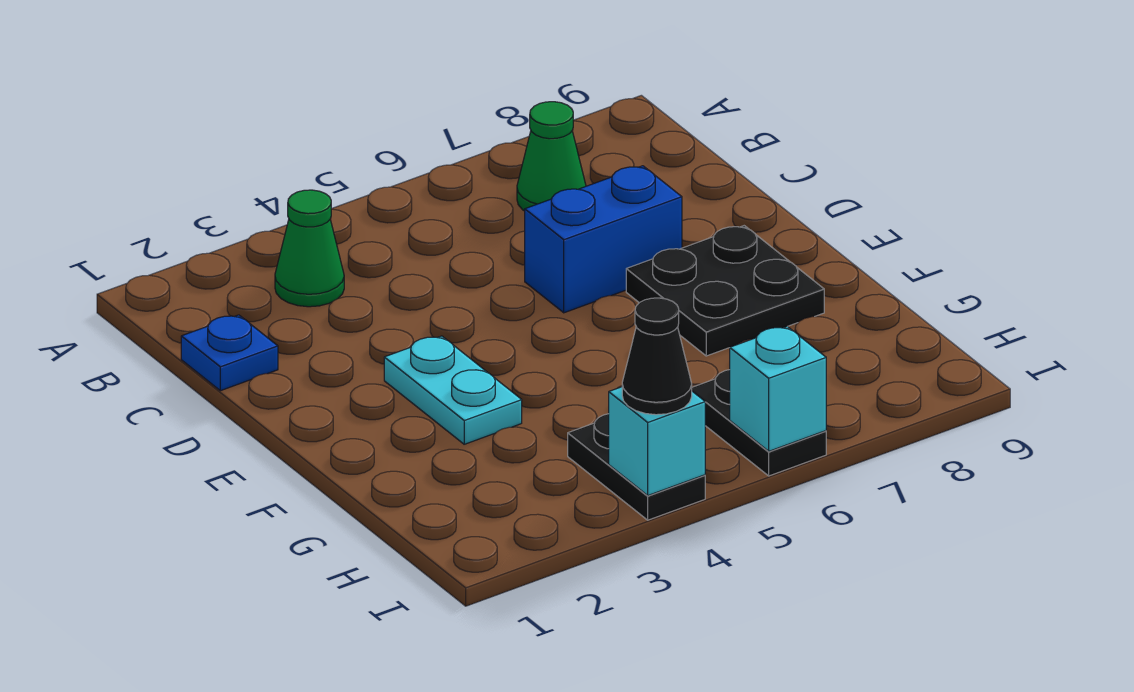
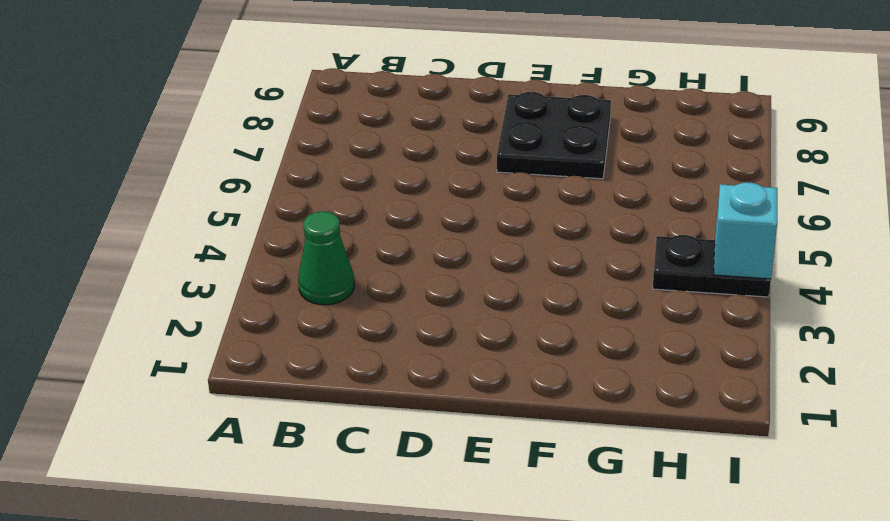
none -> green cone B7 level 1
none -> blue plate C1 level 1

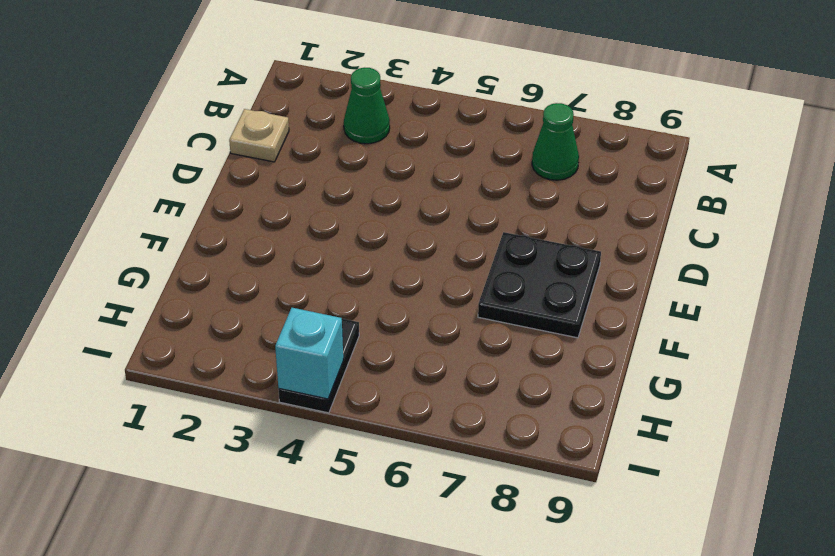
tan plate C1 level 1 -> blue plate C1 level 1
none -> blue brick D6:D7 level 1
none -> cyan plate E3:F3 level 1

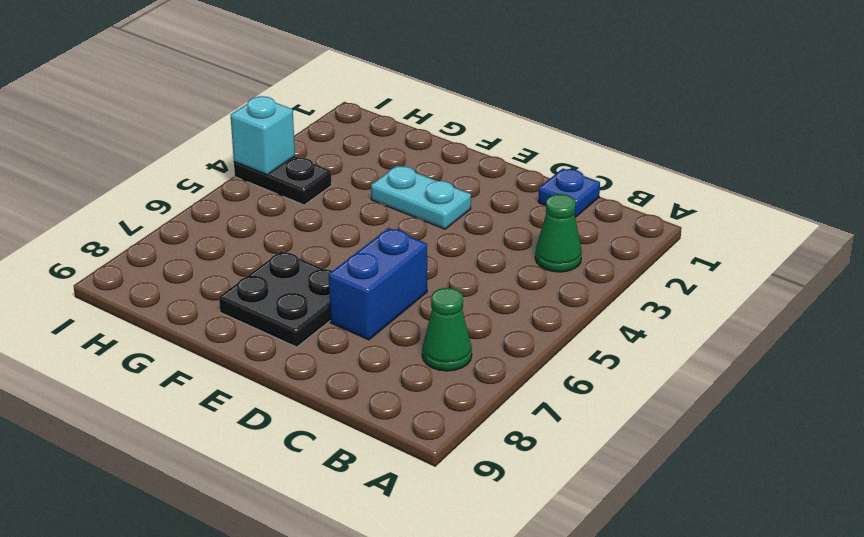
none -> black plate H6:I6 level 1
none -> cyan brick I6 level 2

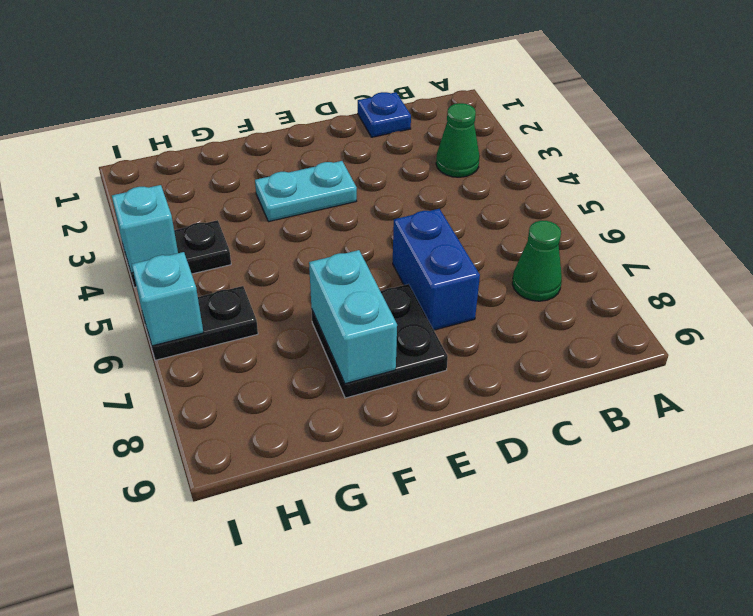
cyan brick F7:F8 level 2 -> none
none -> black cone I4 level 3

